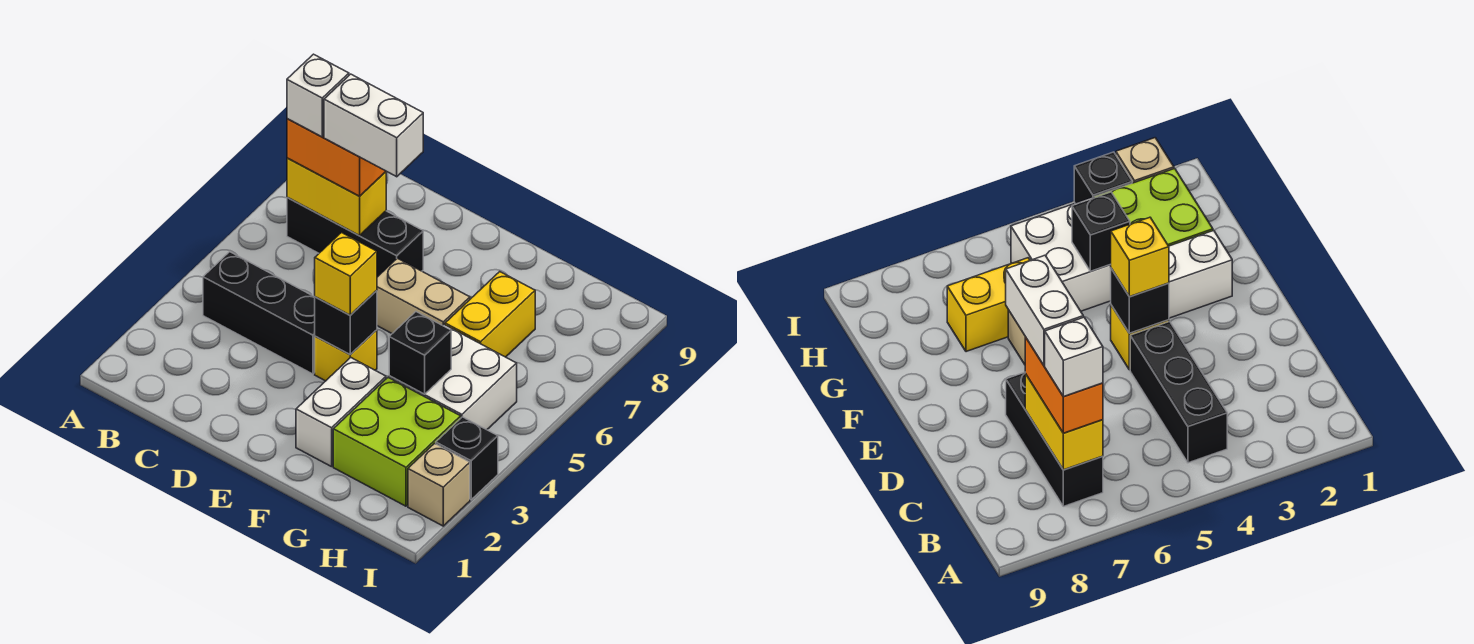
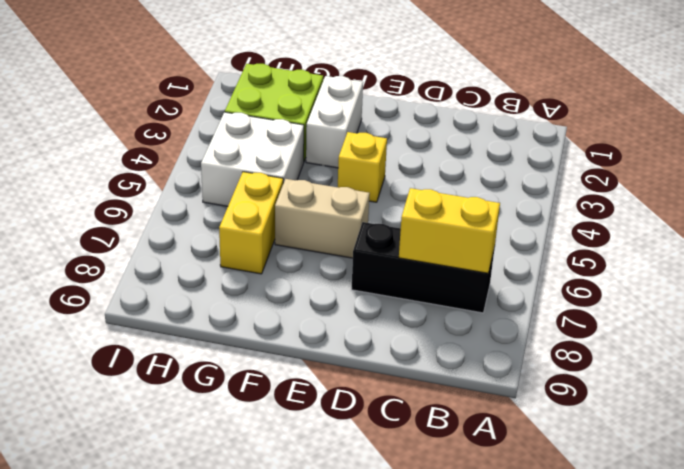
none -> black brick B4:D4 level 1
none -> tan brick I2 level 1
none -> black brick I3 level 1

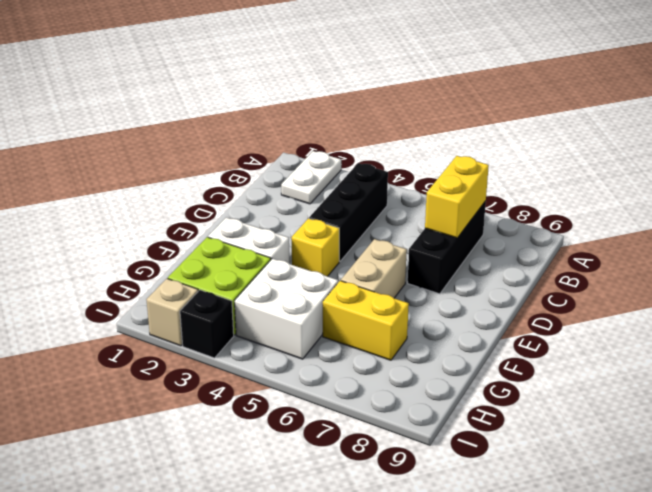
white plate A2:B2 level 1 -> none
none -> black brick E4 level 2
none -> black brick G4 level 2
none -> orange brick B7:C7 level 3

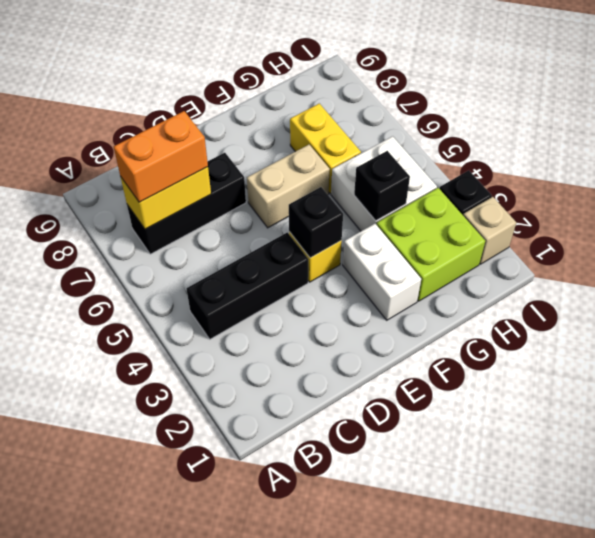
none -> yellow brick E4 level 3
none -> white brick B7 level 4
none -> white brick C7:D7 level 4

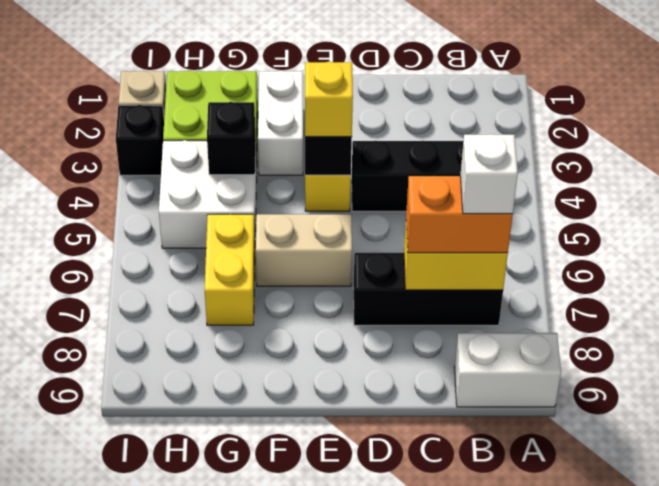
white brick A9:B9 level 1 -> white brick C7:D7 level 4

